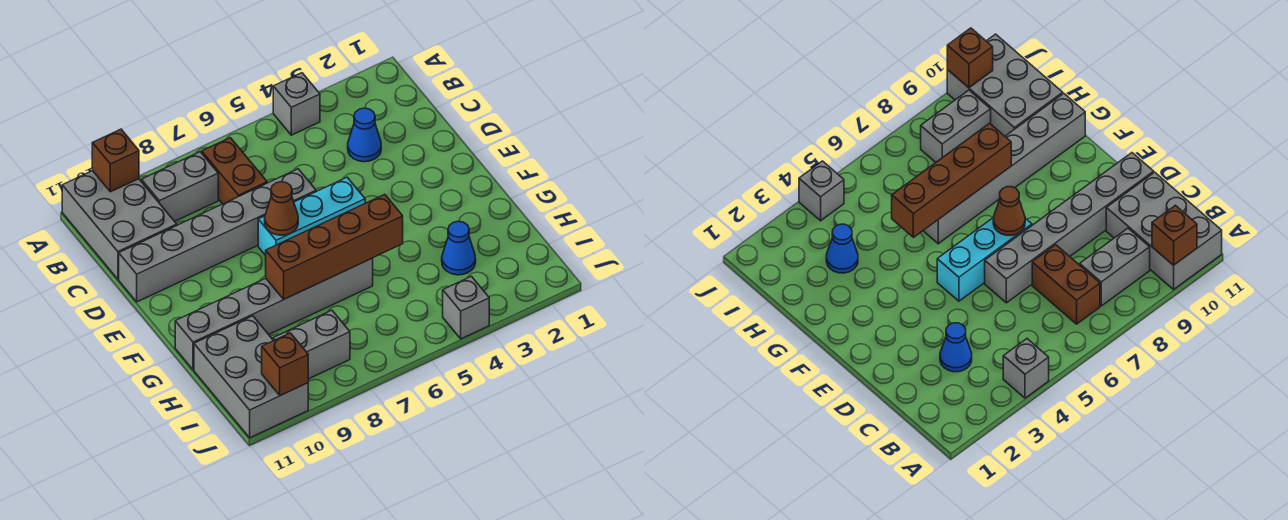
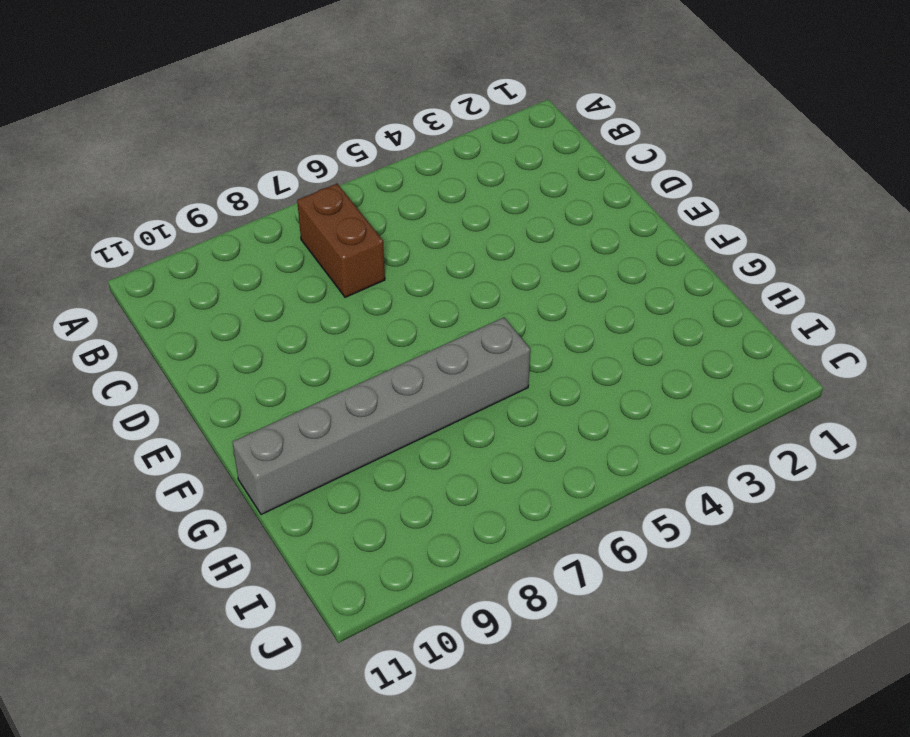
none -> grey brick A4 level 1
none -> grey brick A10:C11 level 1
none -> grey brick B8:B9 level 1

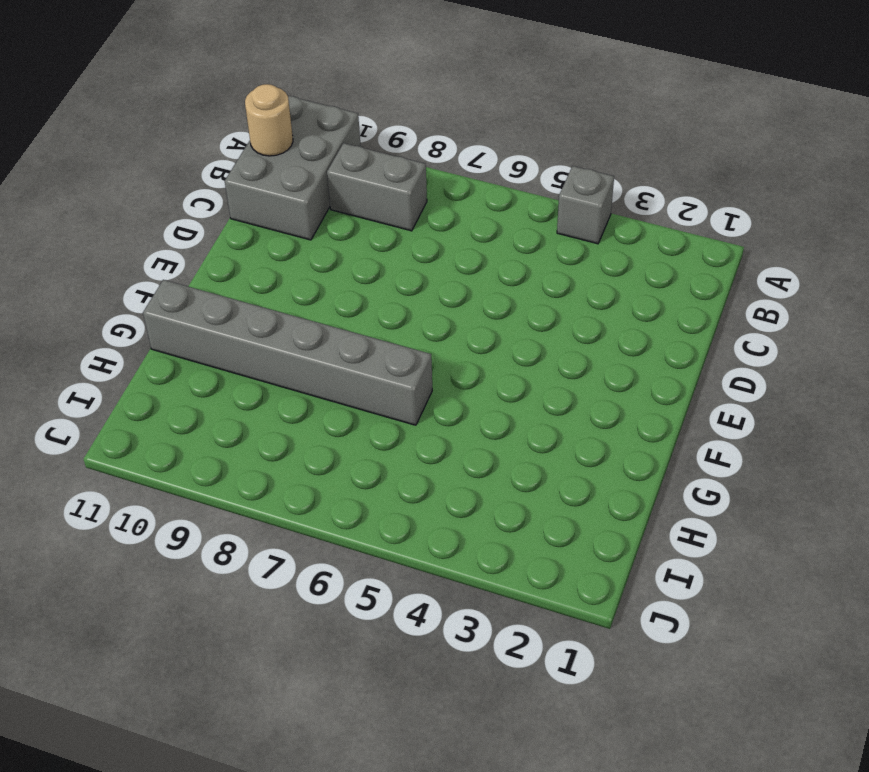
tan round brick B11 level 2 -> none
none -> brown brick B7:C7 level 1
none -> blue cone C3 level 1
none -> grey brick D6:D11 level 1

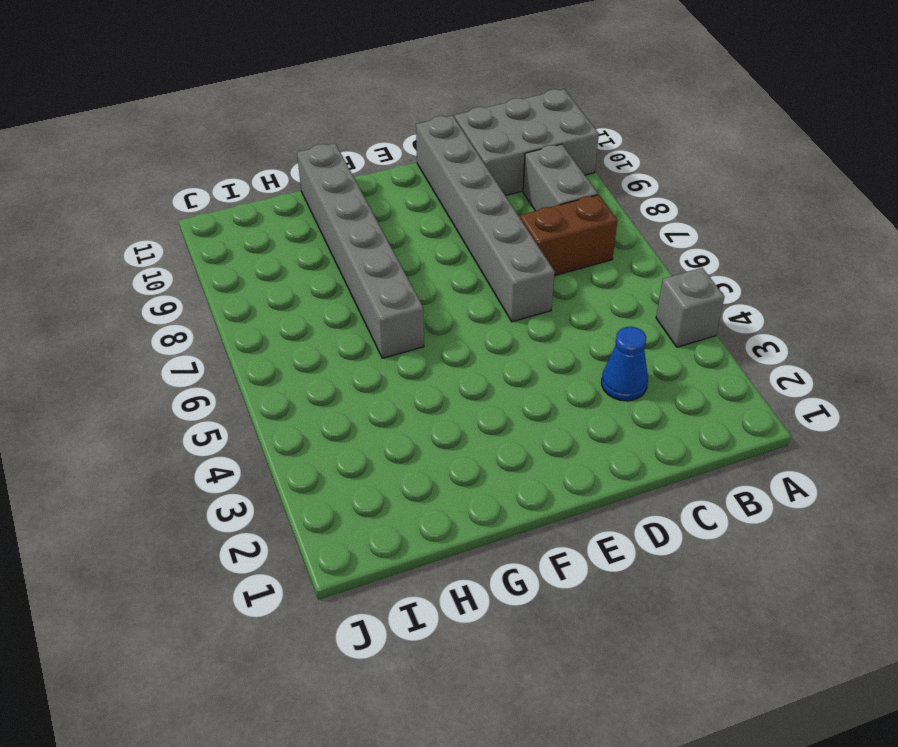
none -> cyan brick E5:E7 level 1
none -> blue cone H3 level 1
none -> grey brick H10:J11 level 1

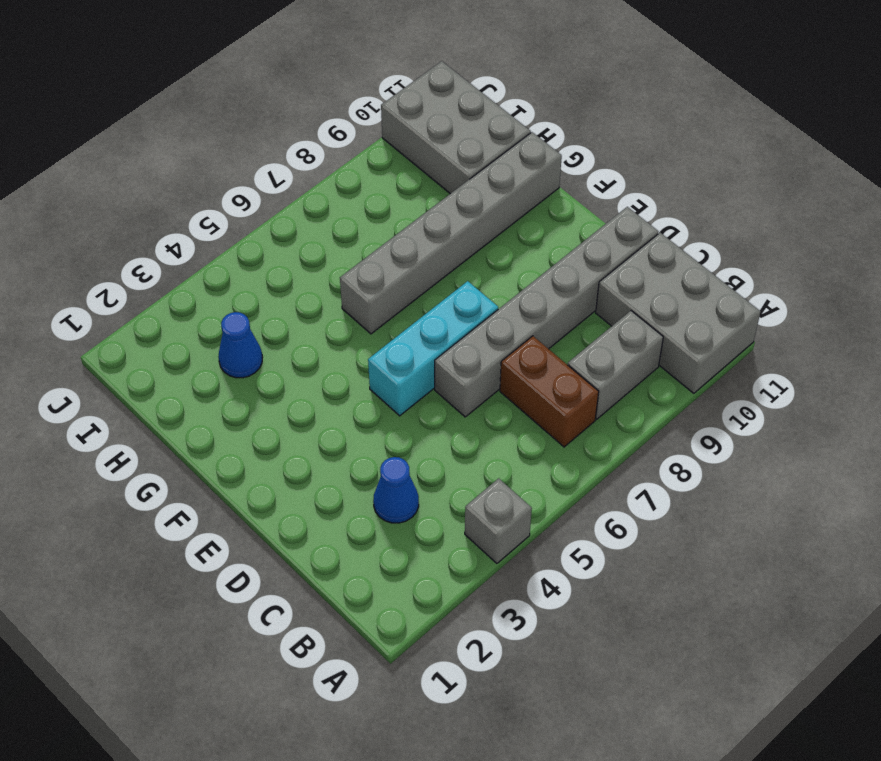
none -> grey brick I8:I9 level 1
none -> grey brick J4 level 1
none -> brown brick A10 level 2

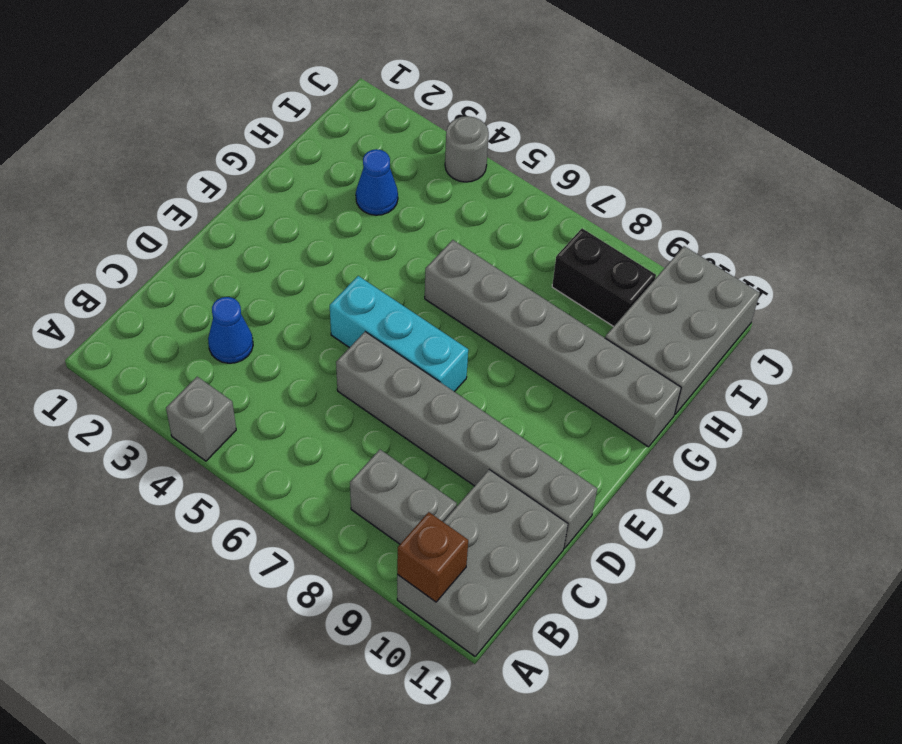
black brick I8:I9 level 1 -> grey brick I8:I9 level 1
grey round brick J4 level 1 -> grey brick J4 level 1
none -> brown brick B7:C7 level 1
none -> brown cone E7 level 2
none -> brown brick G5:G8 level 2

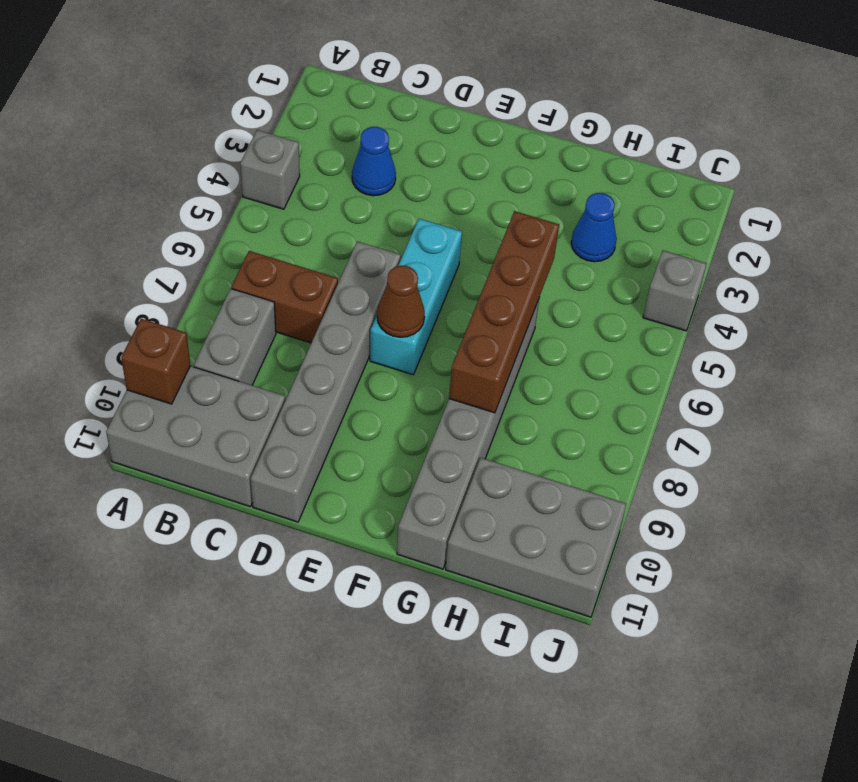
none -> grey brick I8:I9 level 1
none -> brown brick J10 level 2

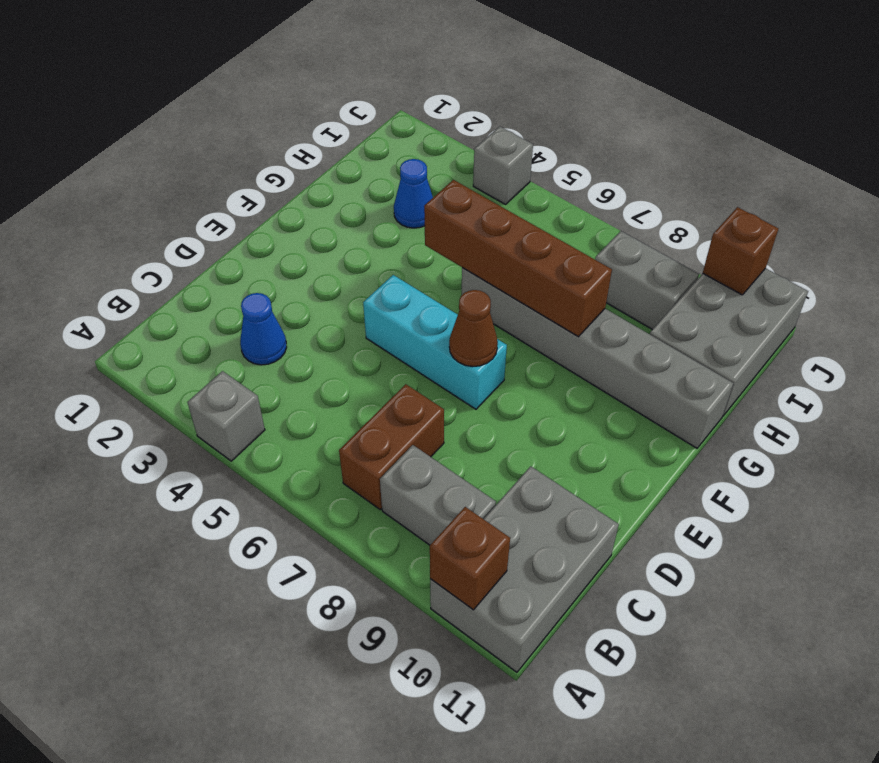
none -> grey brick D6:D11 level 1

